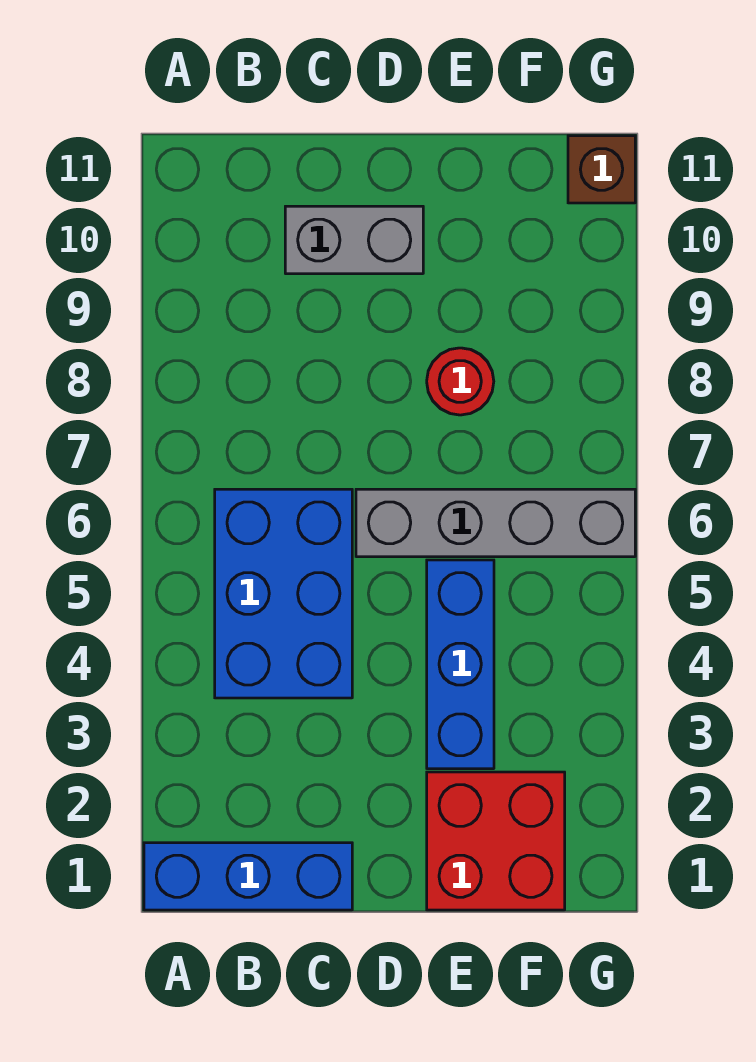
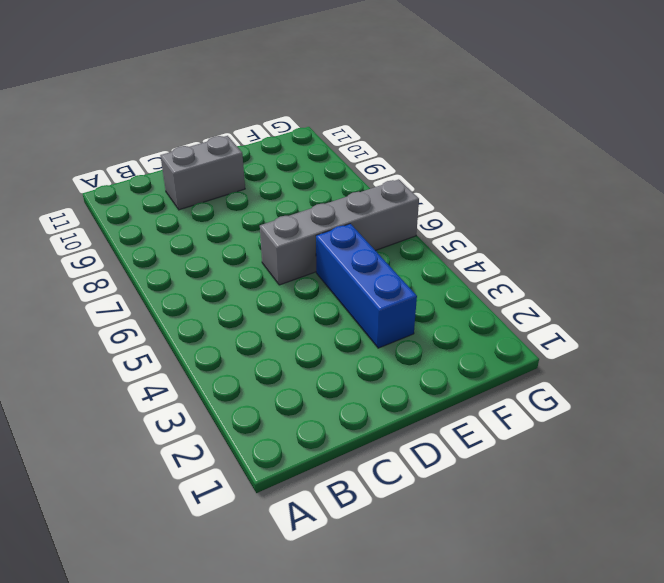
none -> blue brick A1:C1 level 1
none -> blue brick B4:C6 level 1

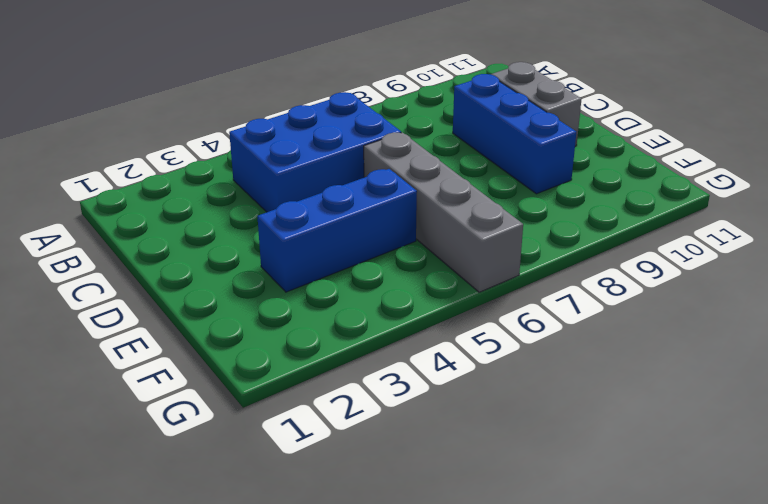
blue brick C9:E9 level 1 -> blue brick A1:C1 level 1
none -> red brick E1:F2 level 1
none -> red round brick E8 level 1

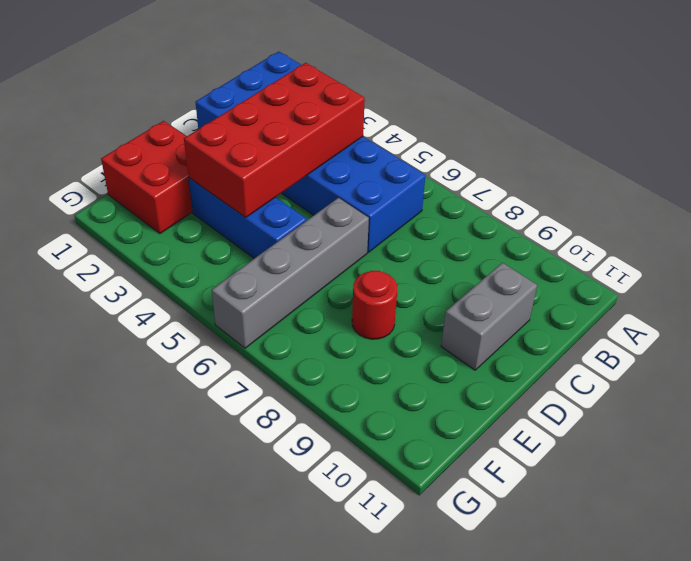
red brick B3:E4 level 2 -> none
none -> brown brick G11 level 1

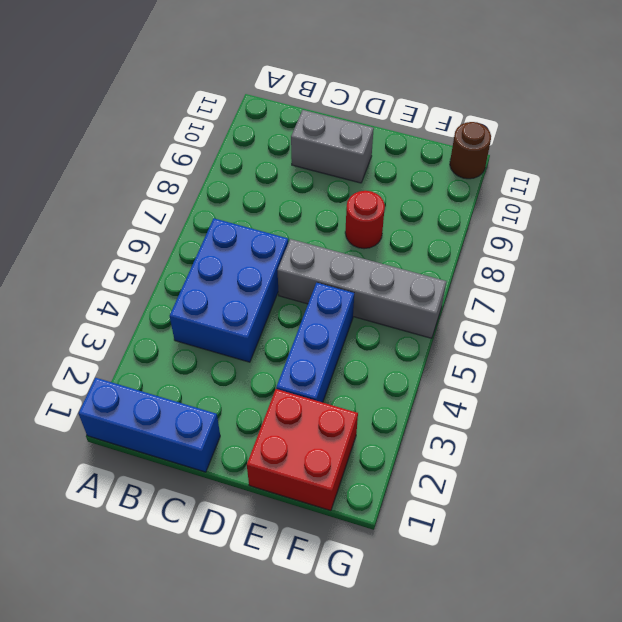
brown round brick G11 level 1 -> brown brick G11 level 1

